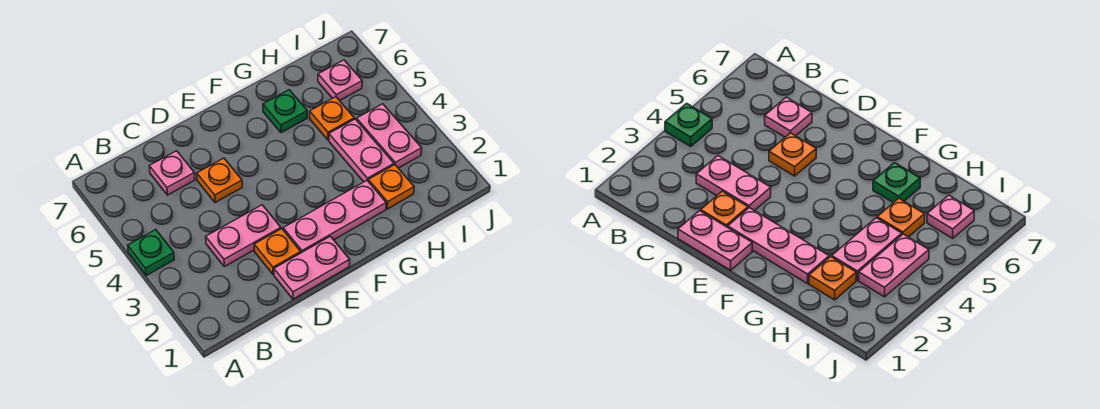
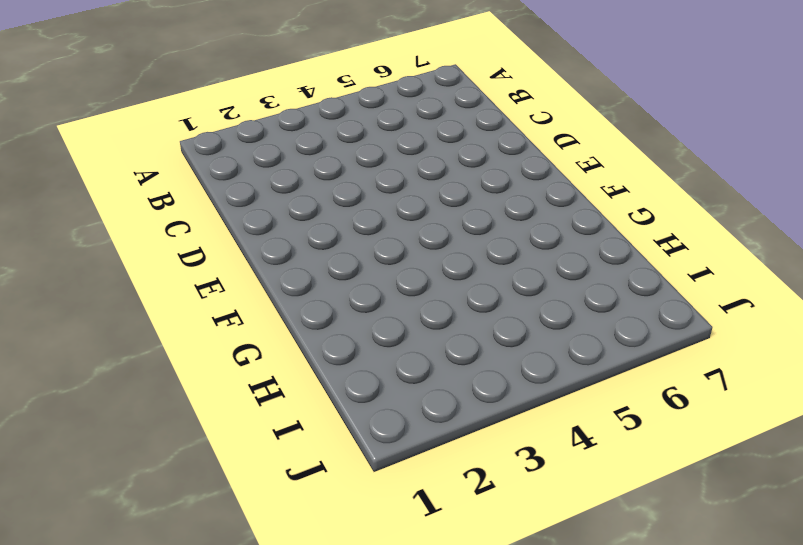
none -> green plate A4 level 1
none -> pink plate C3:D3 level 1
none -> pink plate C6 level 1

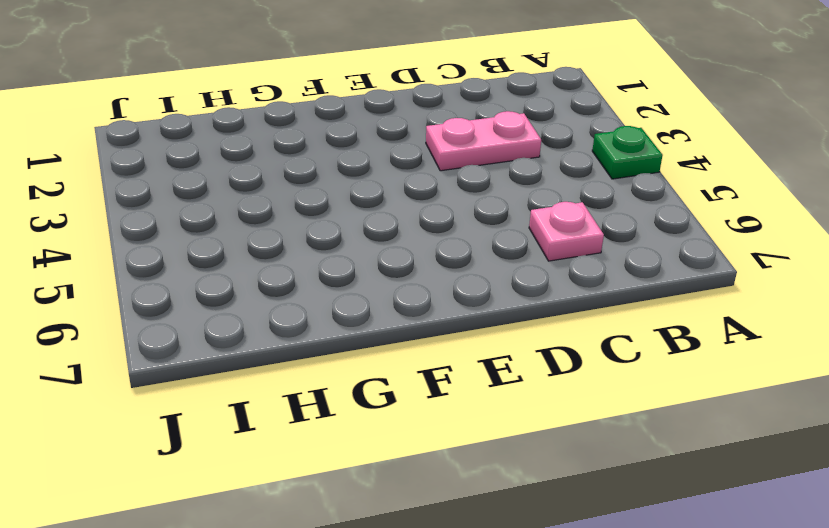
none -> pink plate D1:E1 level 1
none -> orange plate D2 level 1
none -> orange plate D5 level 1

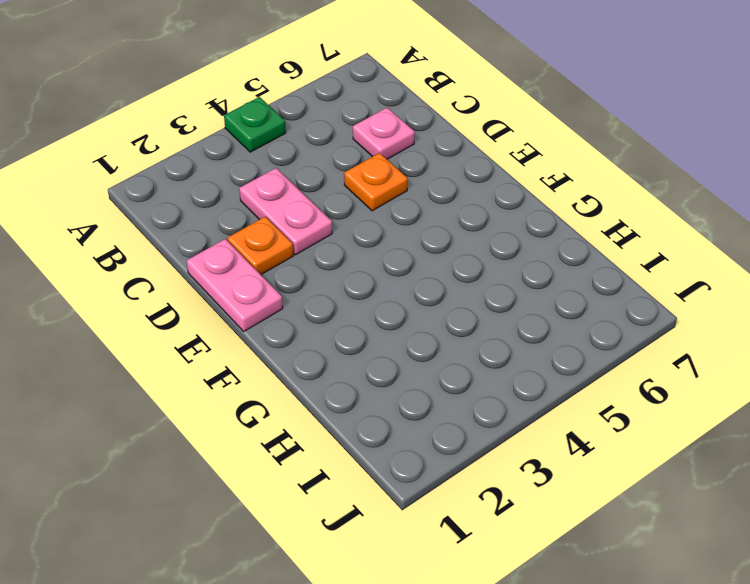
none -> pink plate E2:G2 level 1
none -> green plate G6 level 1
none -> orange plate H2 level 1

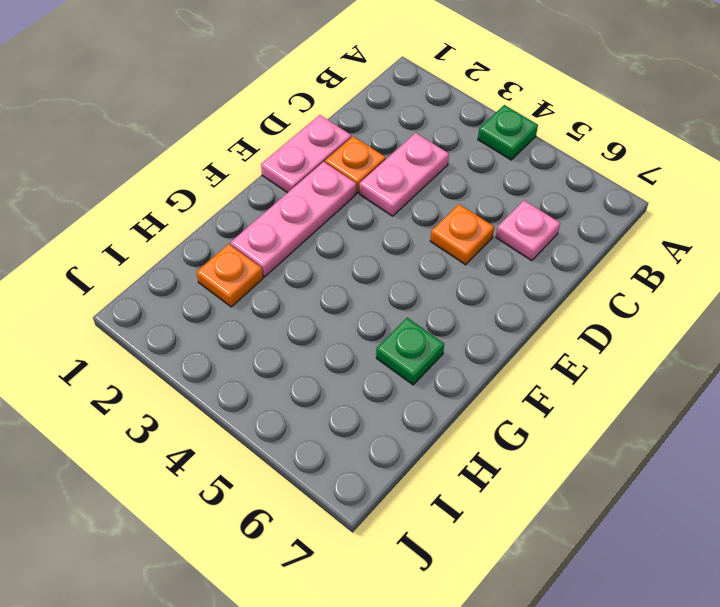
none -> pink plate H3:H4 level 1
none -> orange plate H5 level 1
none -> pink plate I3:I4 level 1

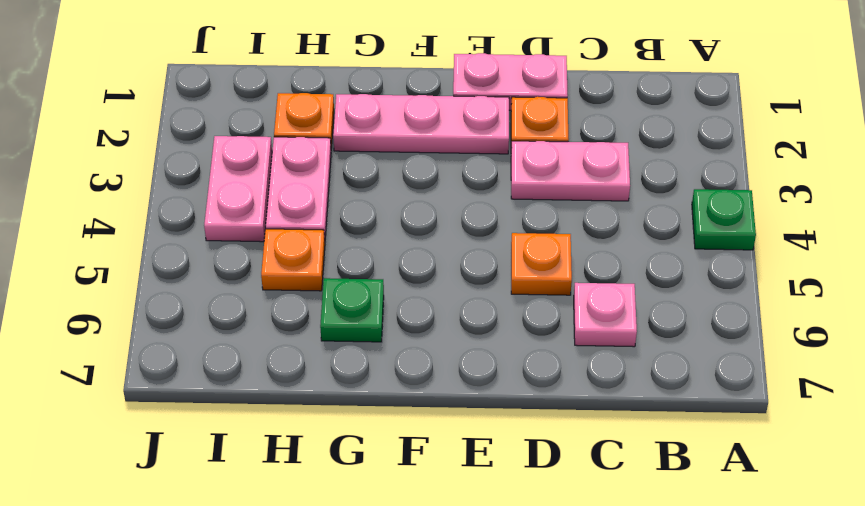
none -> pink plate I6 level 1

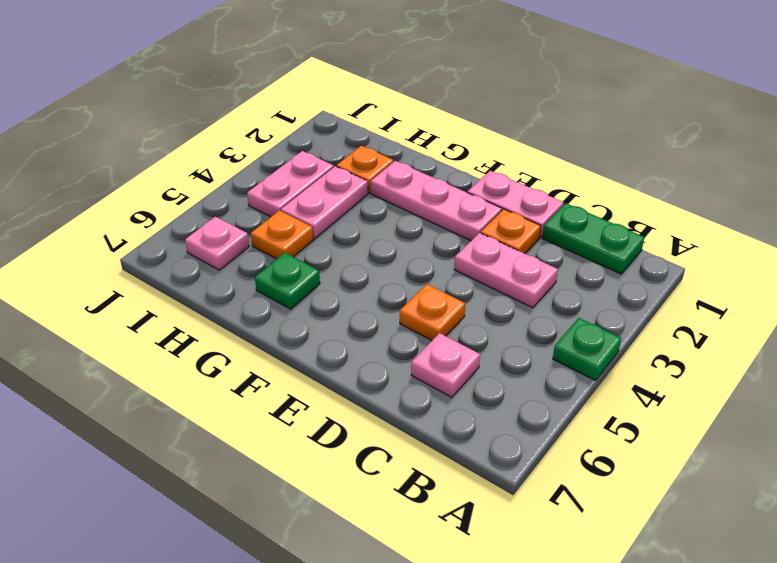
green plate B1:C1 level 1 -> none

